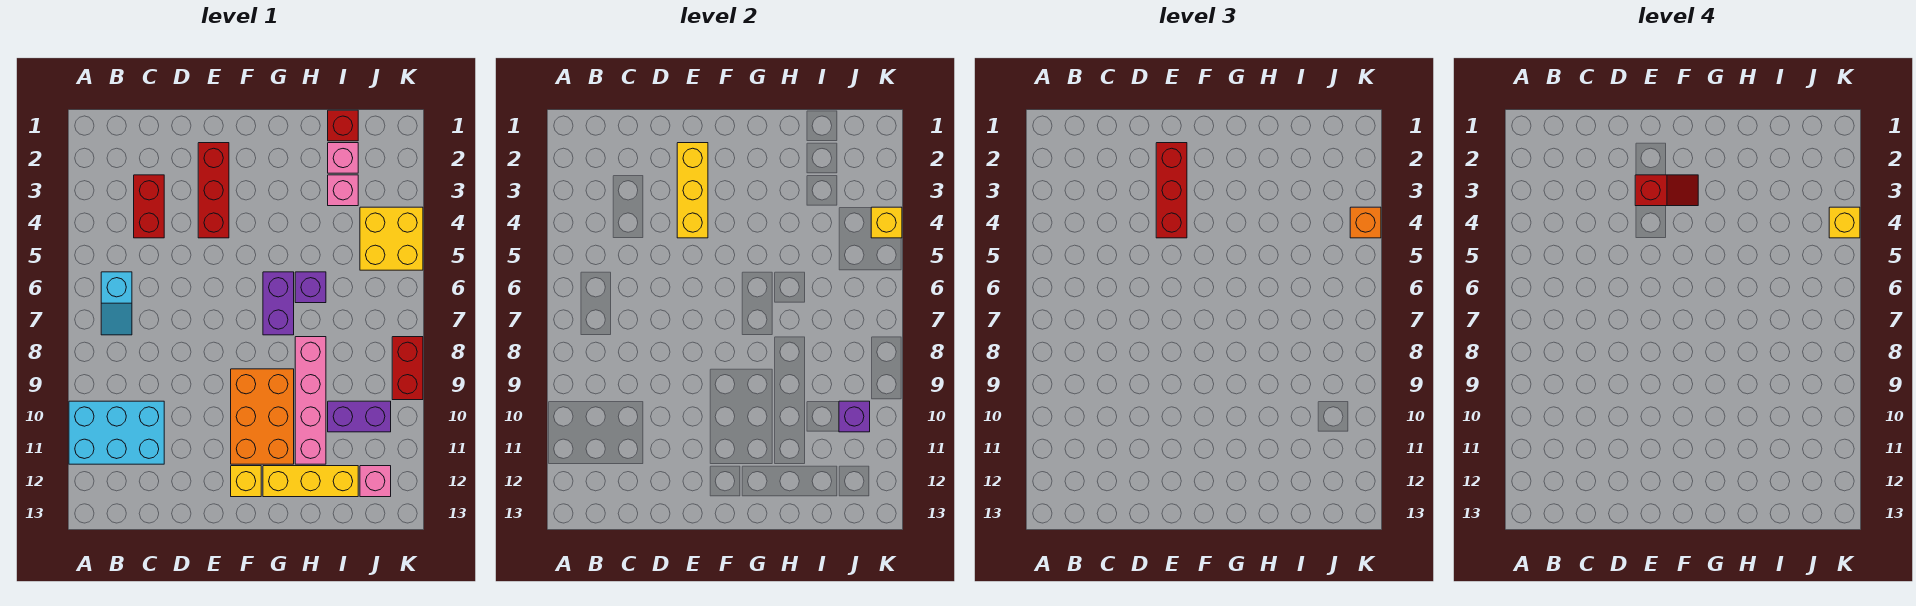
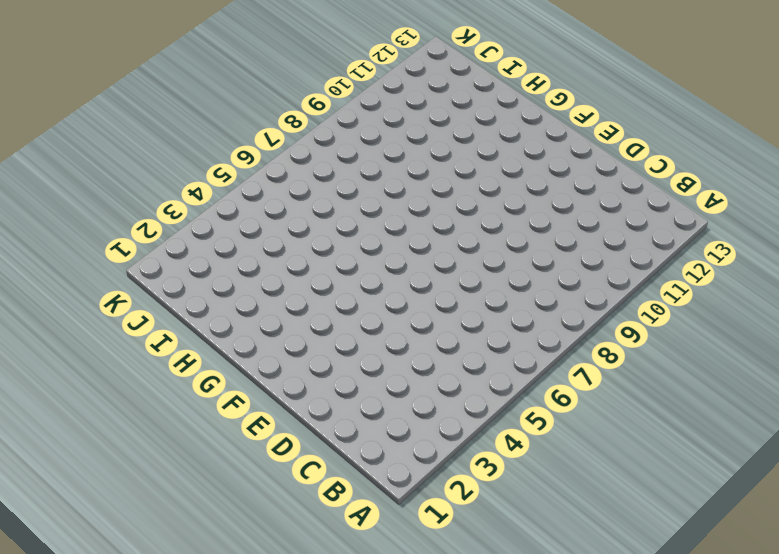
none -> cyan brick A10:C11 level 1
none -> cyan slope B6:B7 level 1 top 6
none -> red brick C3:C4 level 1

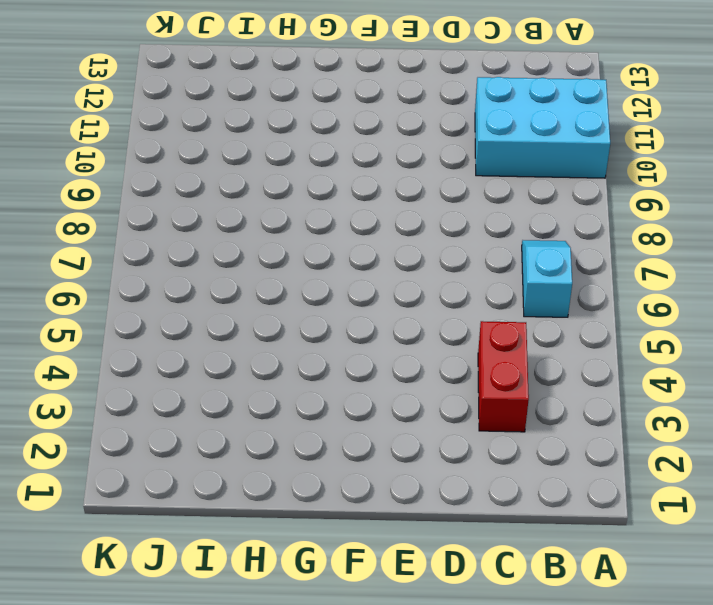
none -> red brick E2:E4 level 1
none -> orange brick F9:G11 level 1
none -> yellow brick F12 level 1

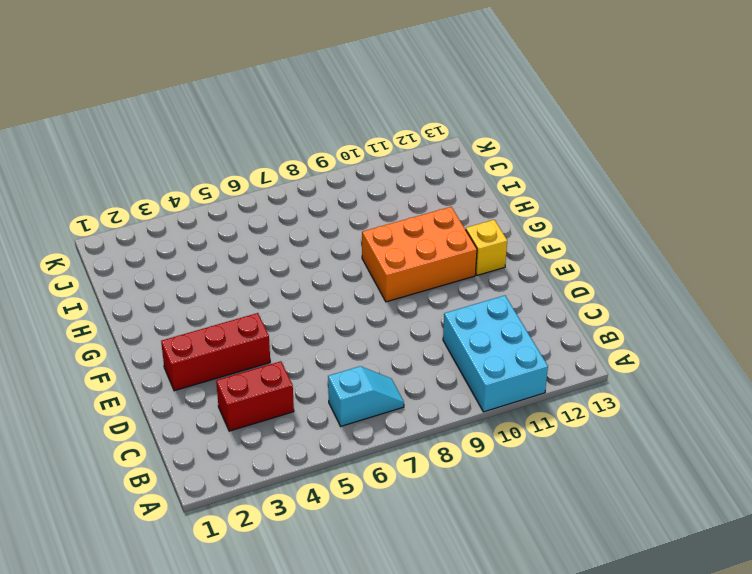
none -> purple brick G6:G7 level 1
none -> yellow brick G12:I12 level 1
none -> purple brick H6 level 1

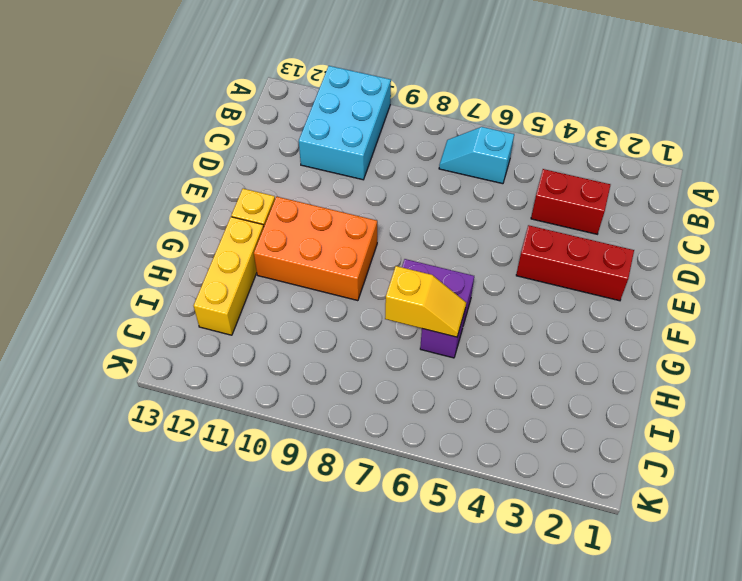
yellow slope H6:H7 level 2 top 7 -> none
none -> pink brick H8:H11 level 1
none -> red brick I1 level 1
none -> pink brick I2 level 1

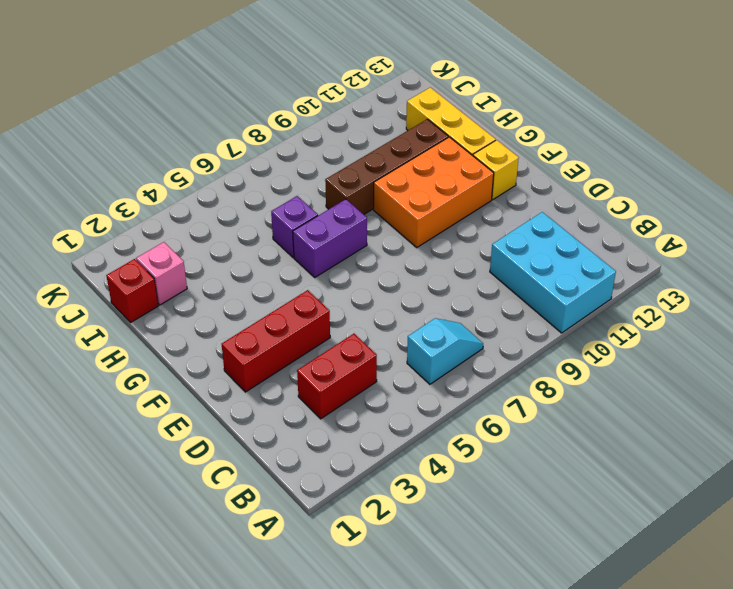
brown brick H8:H11 level 1 -> pink brick H8:H11 level 1
none -> pink brick I3 level 1
none -> purple brick I10:J10 level 1
none -> yellow brick J4:K5 level 1

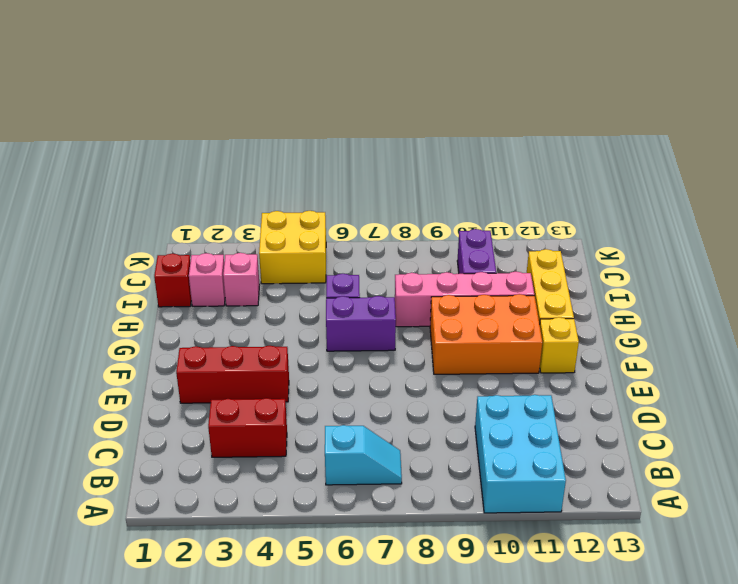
none -> pink brick J12 level 1
none -> red brick K8:K9 level 1
none -> yellow brick E2:E4 level 2

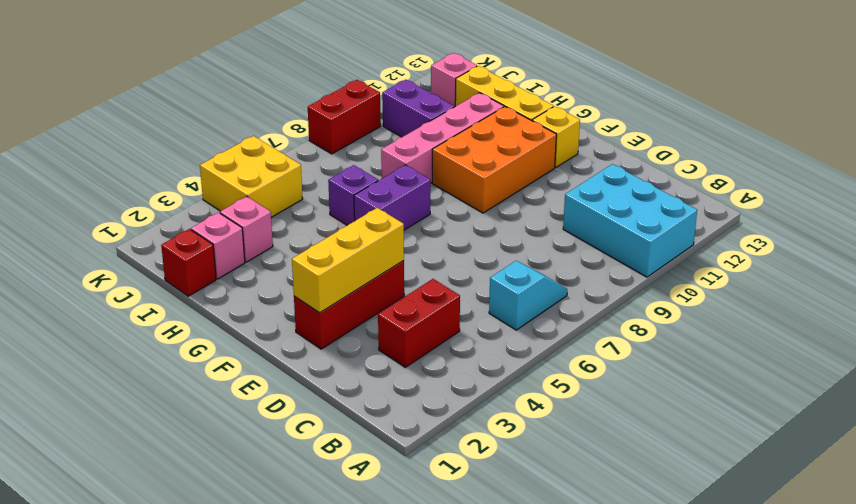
none -> purple brick J10 level 2
none -> yellow brick K4 level 2
none -> red brick E2:E4 level 3

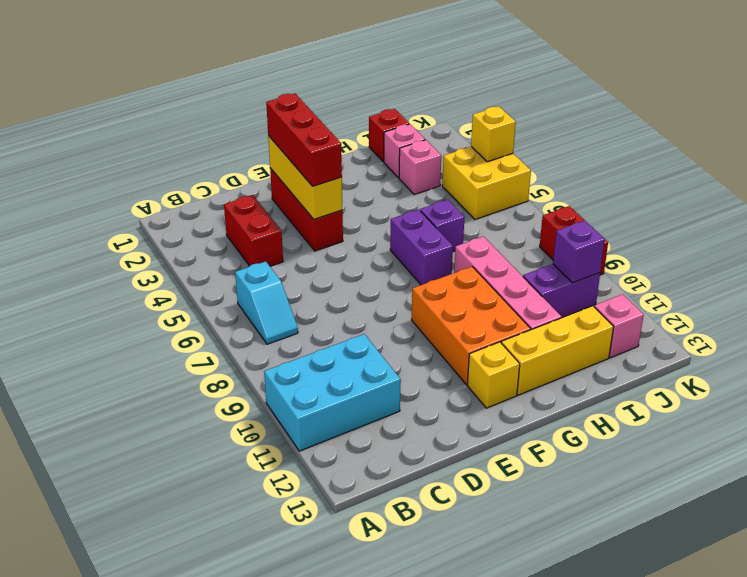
none -> orange brick K4 level 3
none -> red slope E3:F3 level 4 top E
none -> yellow brick K4 level 4

